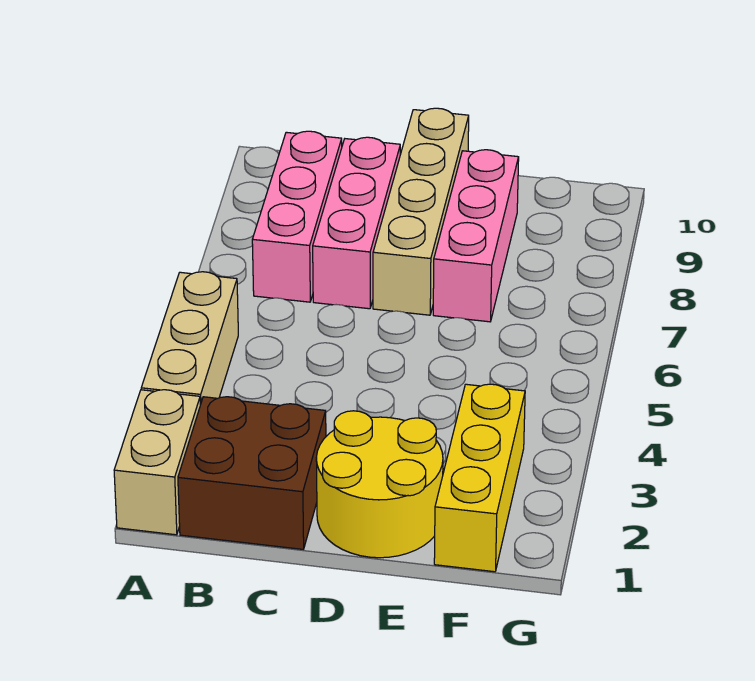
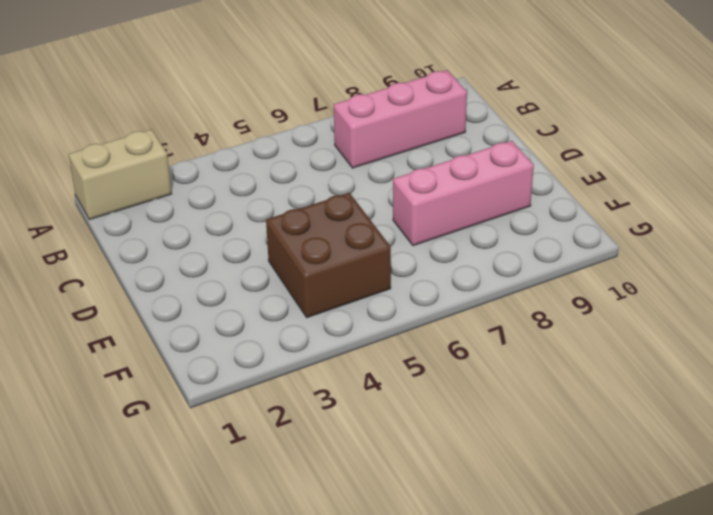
brown brick E4:F5 level 1 -> brown brick B1:C2 level 1
none -> tan brick A3:A5 level 1
none -> pink brick C7:C9 level 1

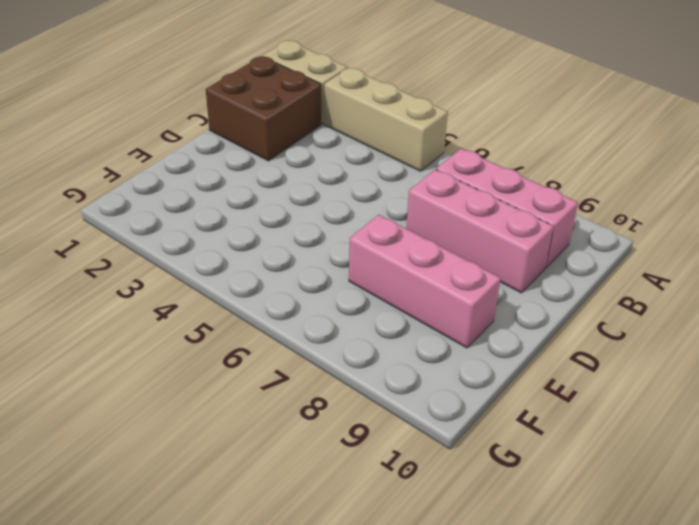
none -> yellow round brick D1:E2 level 1
none -> tan brick D7:D10 level 1

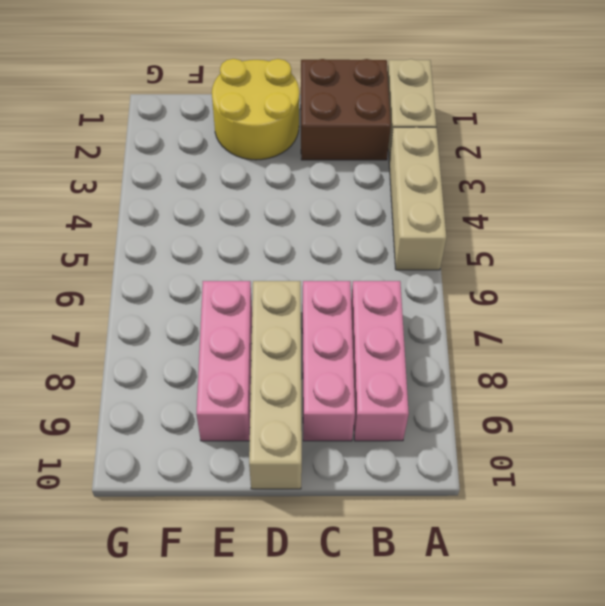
none -> yellow brick F1:F3 level 1

